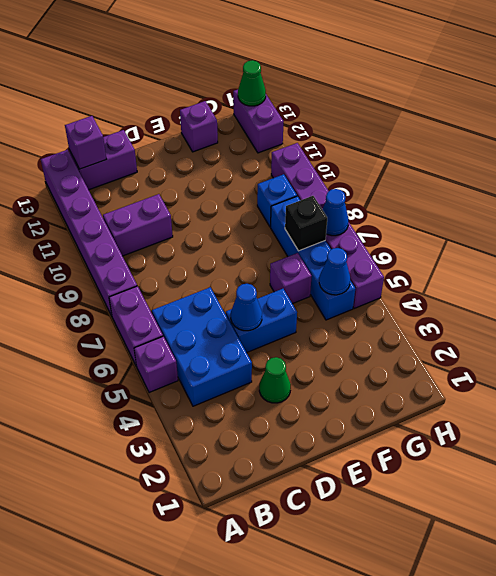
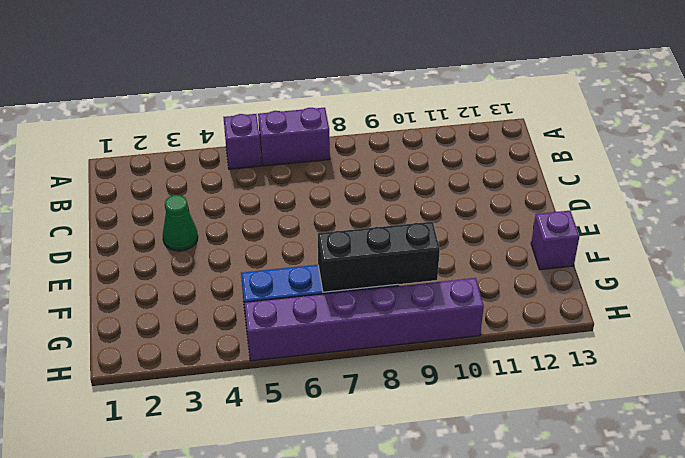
black brick G7:G9 level 2 -> black brick G7 level 2
none -> purple brick A8:A13 level 1
none -> blue brick B4:C6 level 1
none -> purple brick B10:C10 level 1

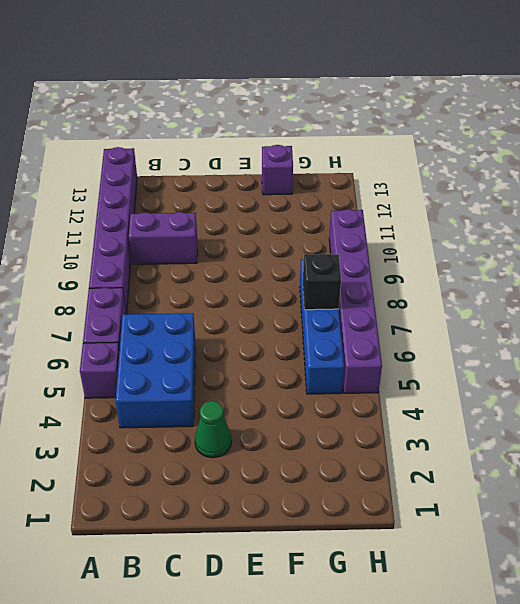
none -> purple brick B13:C13 level 1
none -> blue brick D5:E5 level 1
none -> purple brick F6 level 1

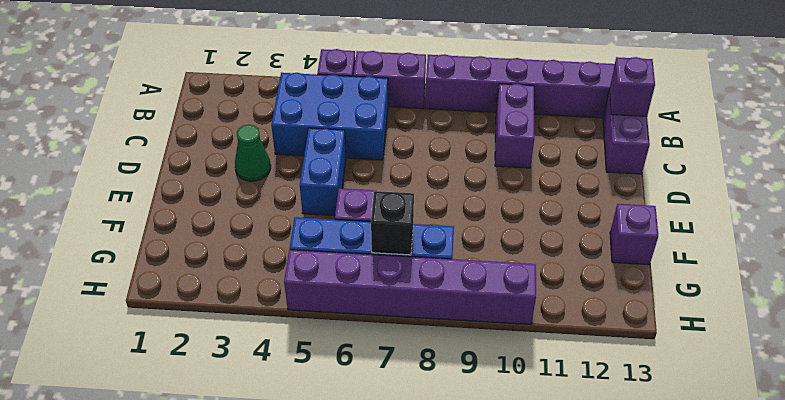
none -> blue brick G9 level 1
none -> purple brick H12:H13 level 1
none -> blue cone D5 level 2

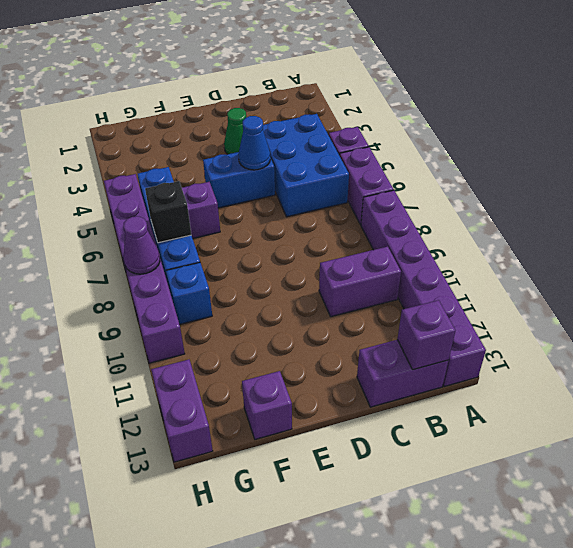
purple cone H8 level 2 -> none
none -> blue cone G5 level 2
none -> blue cone H7 level 2
none -> green cone H13 level 2

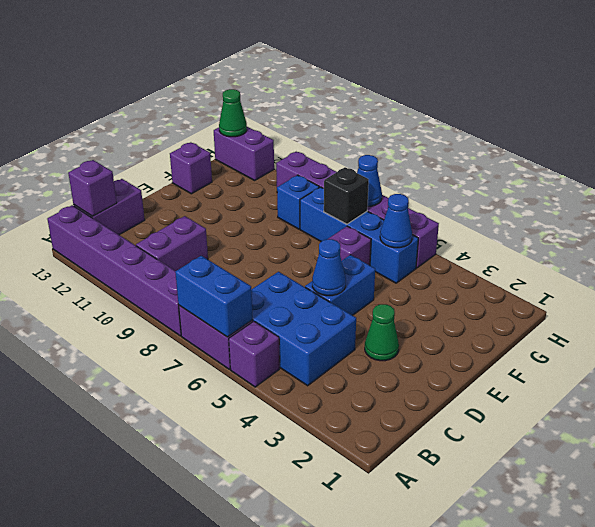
blue brick A6:A7 level 2 -> none

